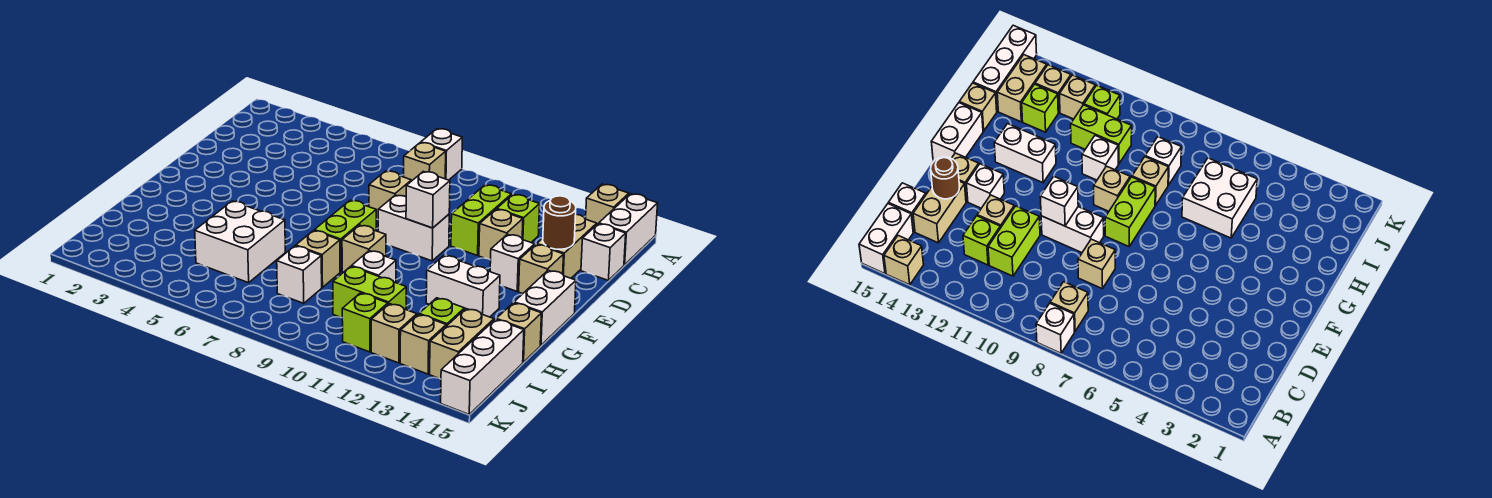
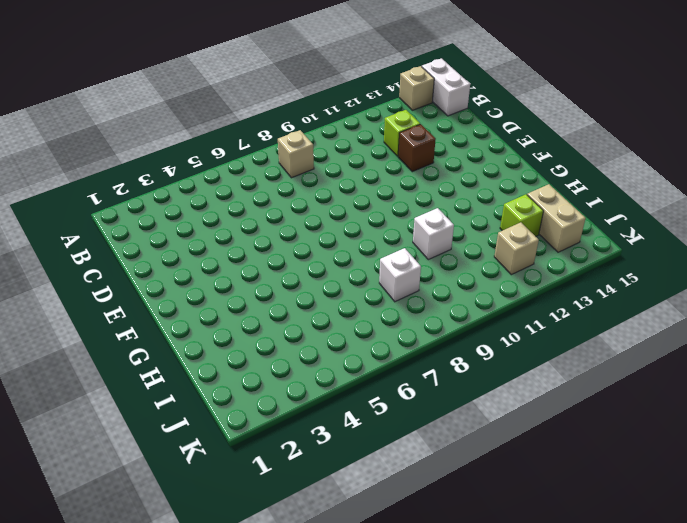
brown brick D12 level 1 -> tan brick D12 level 1
none -> white brick A8 level 1
none -> lime brick C11:D11 level 1
none -> tan brick C14:D14 level 1
none -> white brick C15 level 1

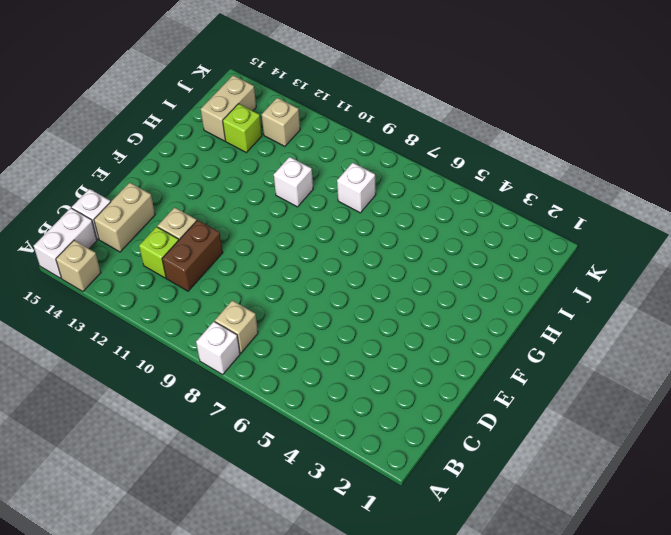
brown brick C11:D11 level 1 -> lime brick C11:D11 level 1
none -> tan brick D8 level 1
none -> white brick E9:E10 level 1
none -> white brick E13 level 1
none -> tan brick E14 level 1

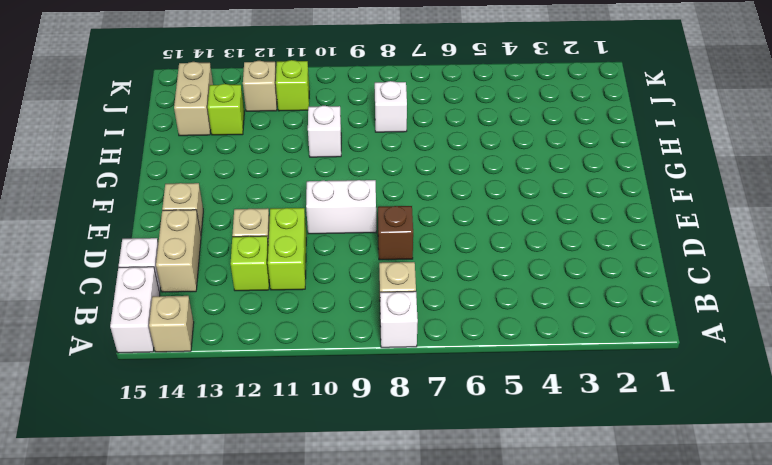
brown brick D8 level 1 -> tan brick D8 level 1
none -> white brick E13 level 1
none -> lime brick F8:G8 level 1
none -> white brick F15:G15 level 1
none -> tan brick G9 level 1

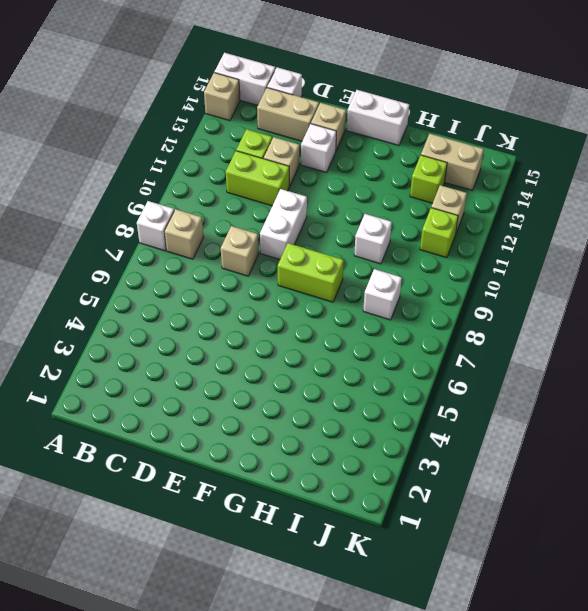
none -> tan brick G9 level 1
none -> white brick G12:G13 level 1
none -> white brick H5:I6 level 1
none -> tan brick H8 level 1

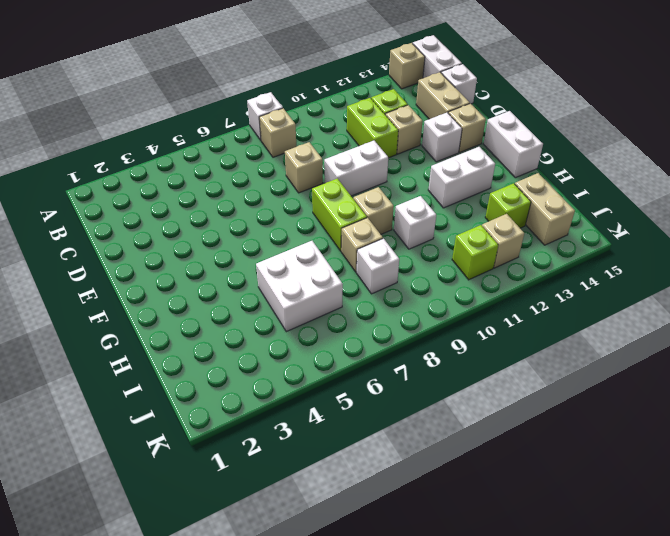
none -> tan brick H15 level 1
none -> lime brick I10:I11 level 1
none -> white brick I15:K15 level 1
none -> tan brick J13 level 1

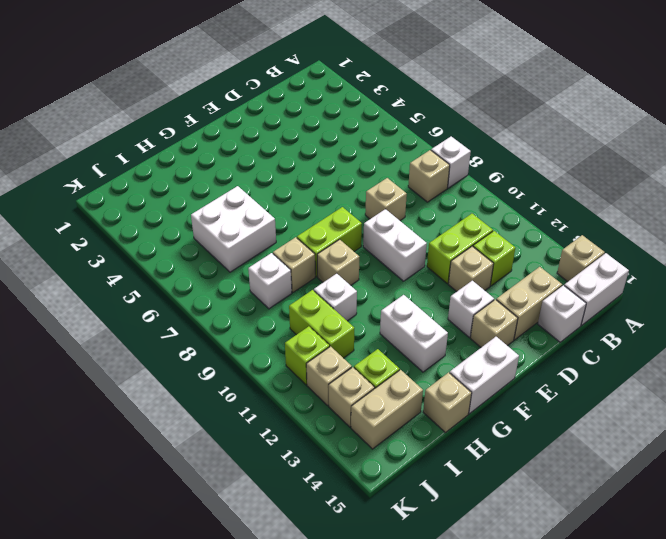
none -> white brick I15:K15 level 1
none -> brown round brick D14 level 2
none -> white brick E10 level 2

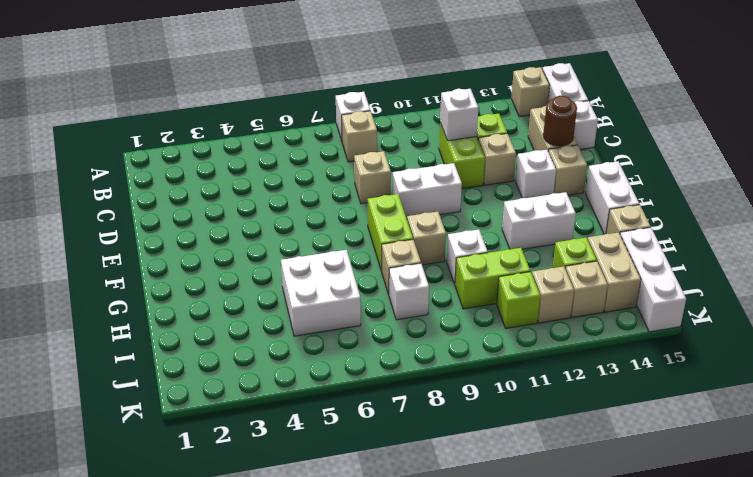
white brick C11 level 2 -> white brick E10 level 2

